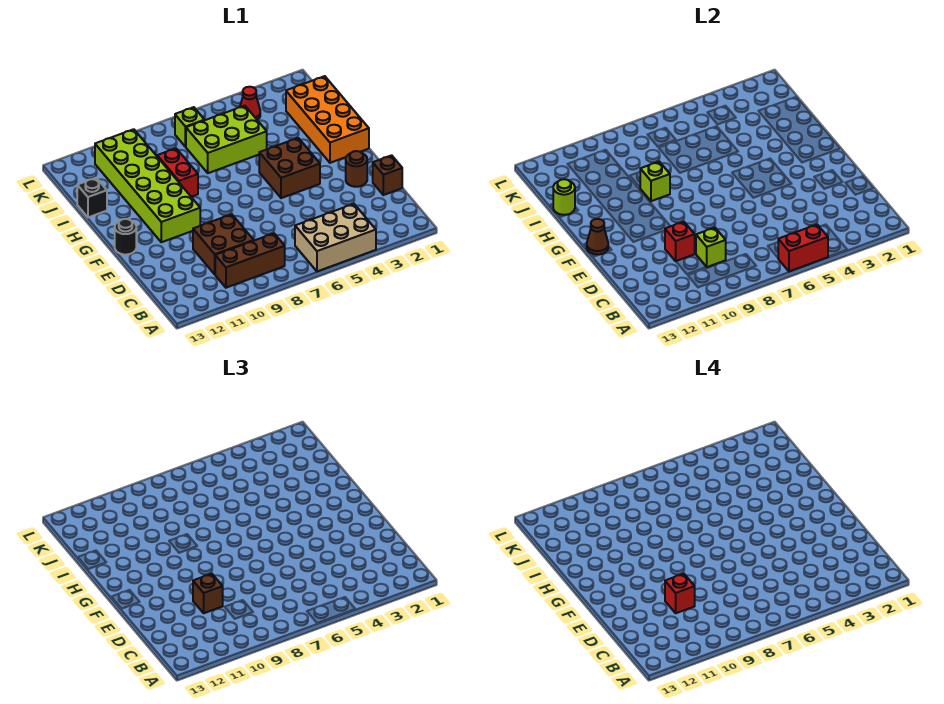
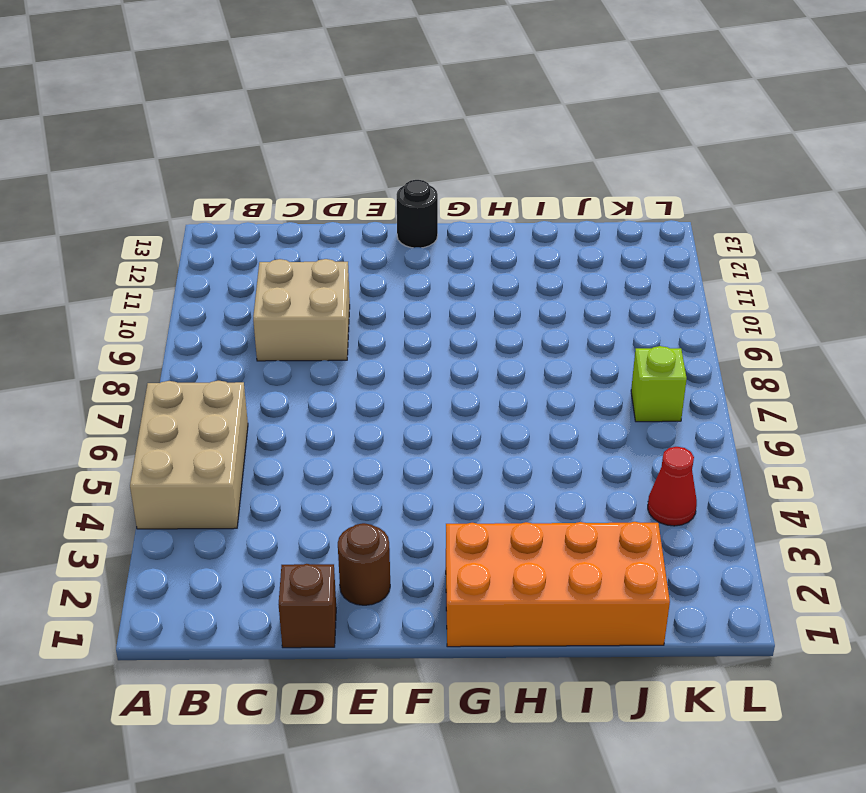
tan brick C9:D10 level 1 -> brown brick C9:D10 level 1
none -> brown brick B8:B10 level 1
none -> brown brick F4:G5 level 1
none -> lime brick F10:K11 level 1

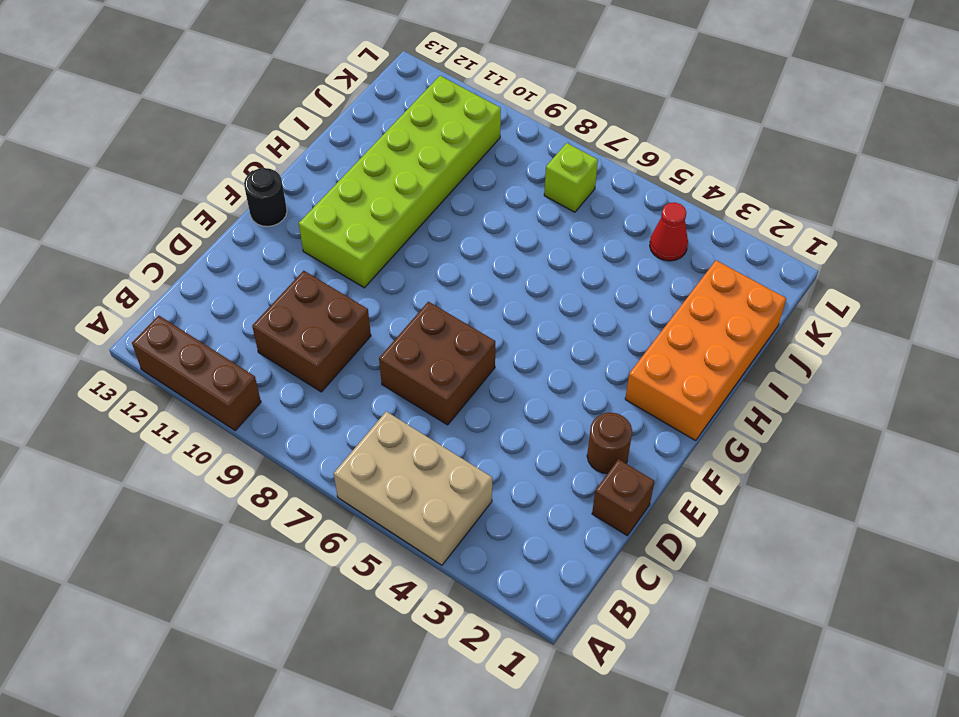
brown brick A10:A12 level 1 -> brown brick B8:B10 level 1
brown brick D6:E7 level 1 -> brown brick F4:G5 level 1
none -> red brick H9:I9 level 1
none -> lime brick I5:J7 level 1
none -> black brick I13 level 1

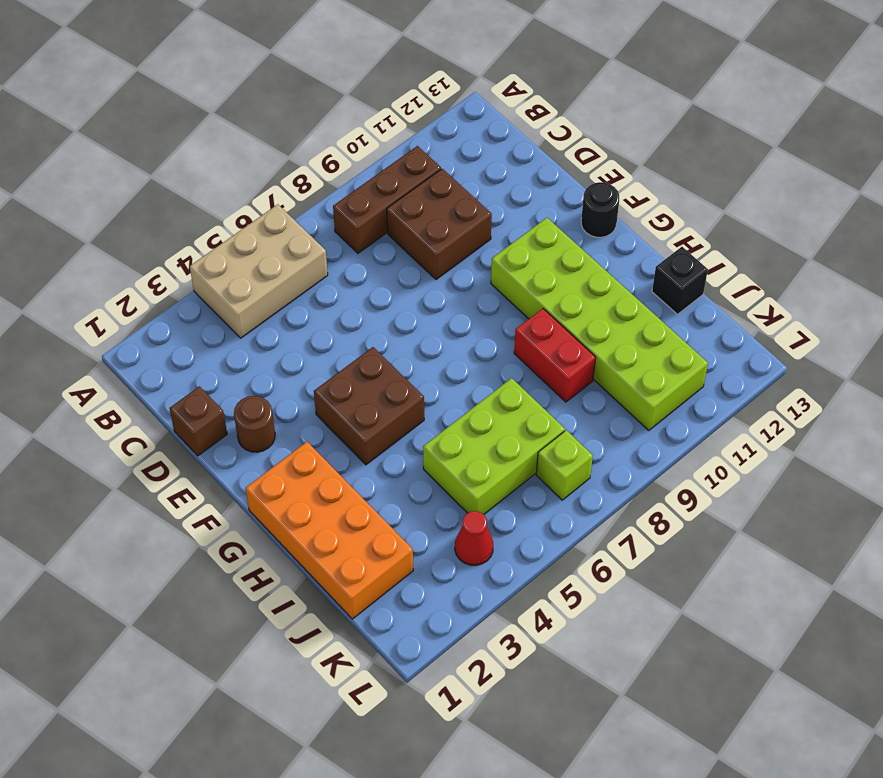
none -> red brick A5:A6 level 2
none -> lime brick C9 level 2
none -> red brick D10 level 2

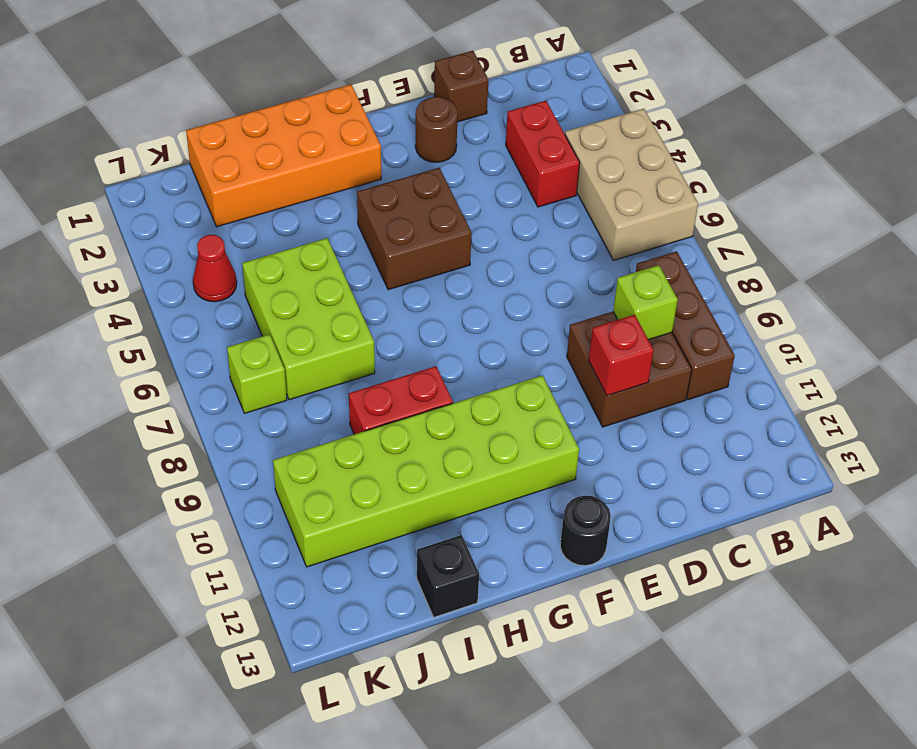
red brick C3:C4 level 1 -> red brick A5:A6 level 2
none -> brown cone F13 level 2
none -> lime brick H9 level 2
none -> lime round brick I13 level 2

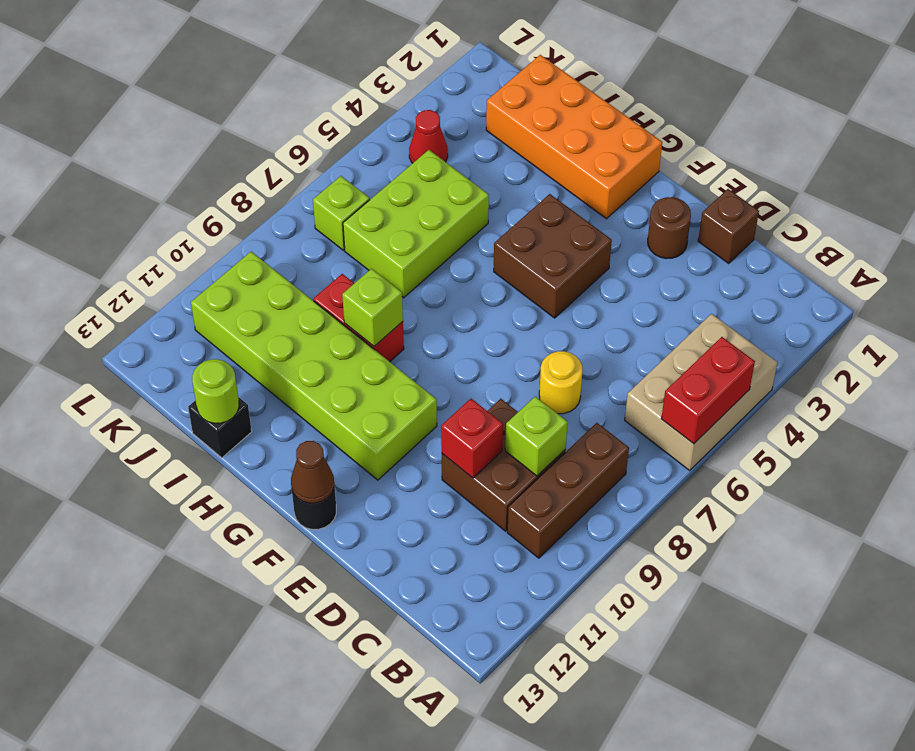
yellow round brick D7 level 1 -> none
none -> brown brick D10 level 3
none -> red brick D10 level 4

